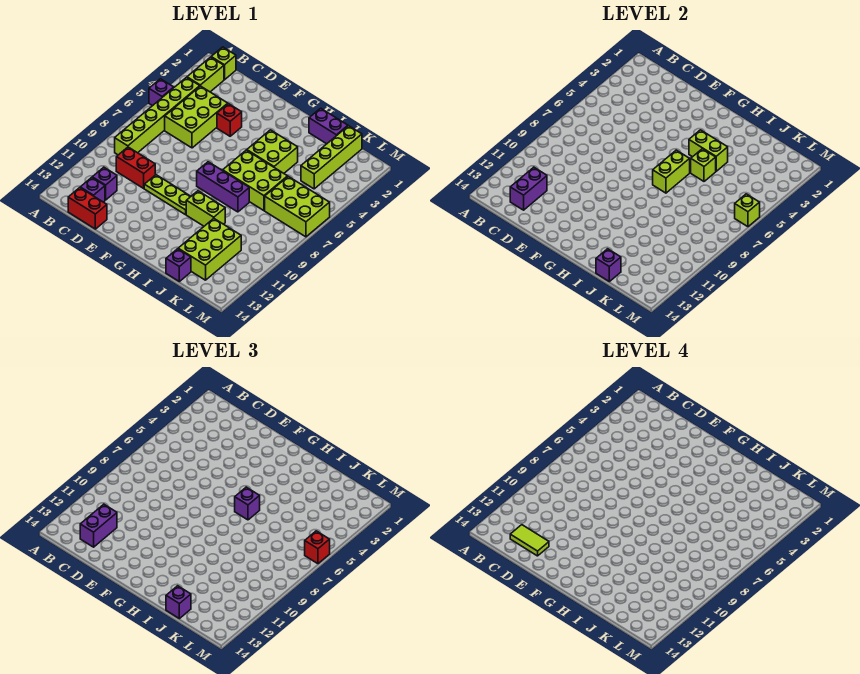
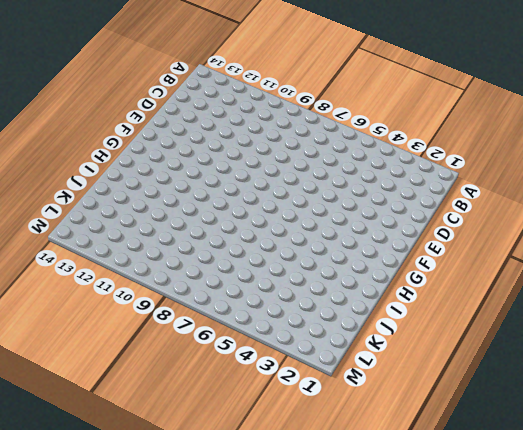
none -> purple brick A5 level 1
none -> lime brick B1 level 1
none -> lime brick B2:B3 level 1
none -> lime brick B4:B9 level 1

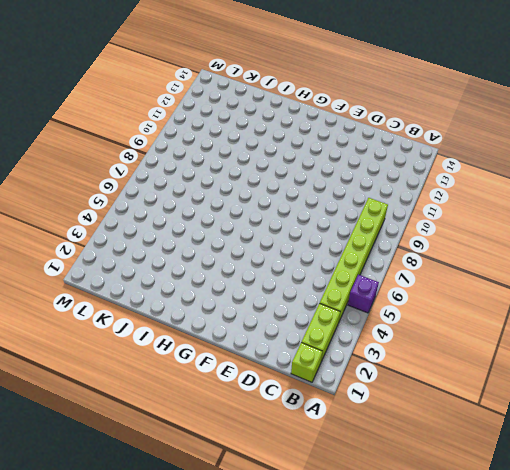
none -> lime brick C4:D6 level 1
none -> red brick C10:D10 level 1
none -> purple brick C12 level 1
none -> purple brick C13 level 1

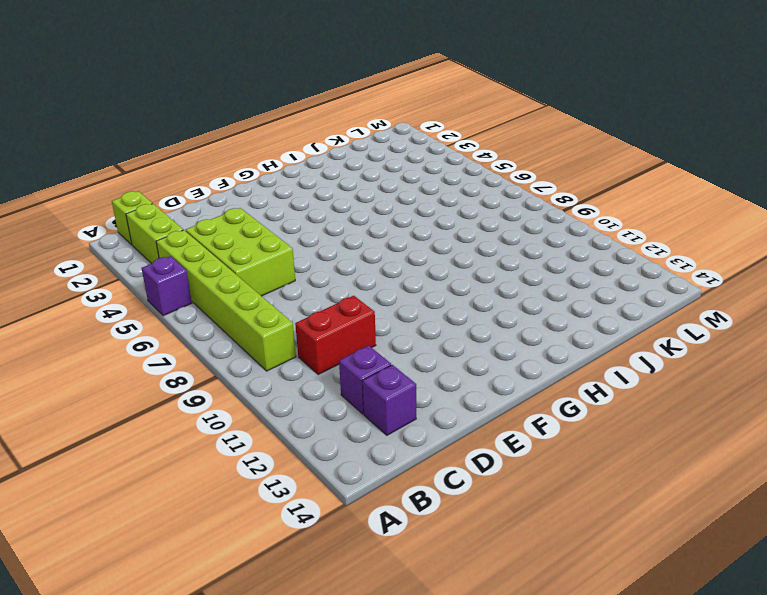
none -> red brick C14:D14 level 1
none -> red brick E4 level 1
none -> lime plate E10:G10 level 1
none -> purple brick G8:I8 level 1

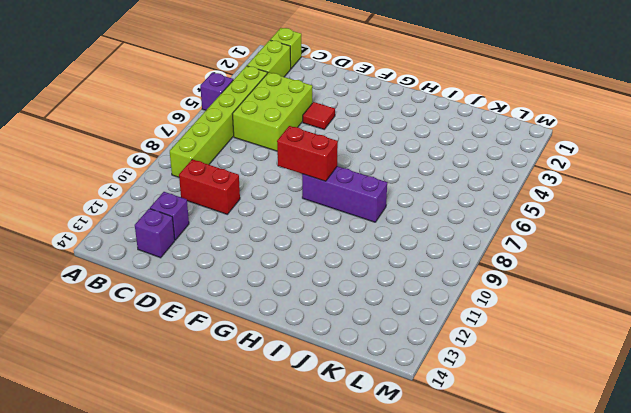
red tile E4 level 1 -> red brick E4 level 1
red brick F8:G8 level 2 -> red brick C14:D14 level 1
none -> lime plate E10:G10 level 1
none -> lime brick H4:I5 level 1
none -> lime brick H6:J7 level 1
none -> lime brick H10:I10 level 1

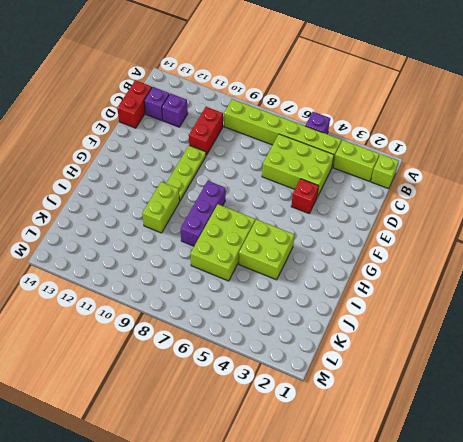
none -> purple brick I1:J1 level 1
none -> lime brick J11:K13 level 1
none -> purple brick J14 level 1
none -> lime brick K1:K4 level 1

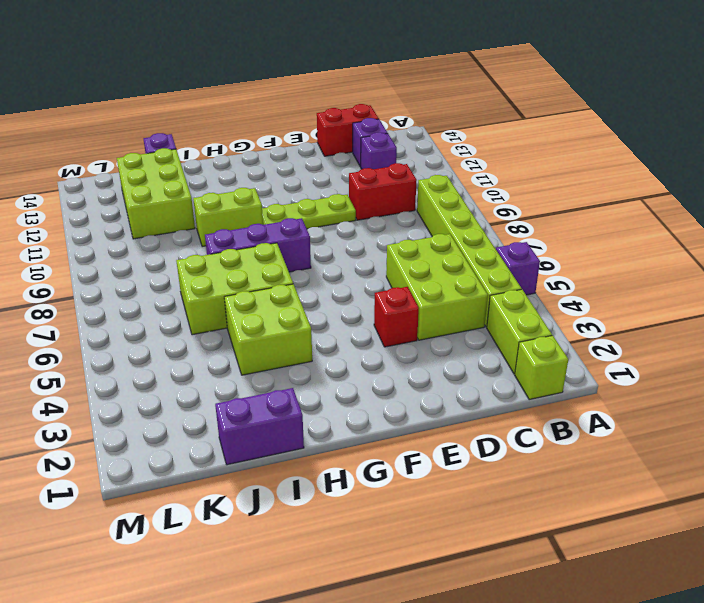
none -> lime brick K1:K4 level 1
none -> lime brick K6:M7 level 1
none -> purple brick C12:C13 level 2
none -> lime brick H4:I4 level 2

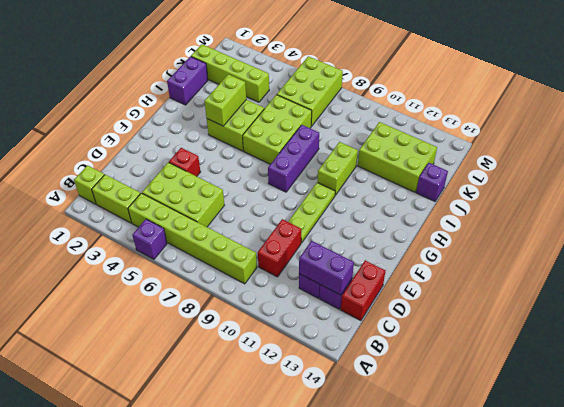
none -> lime brick H6:H7 level 2
none -> lime brick I5 level 2
none -> purple brick J14 level 2
none -> lime brick M6 level 2

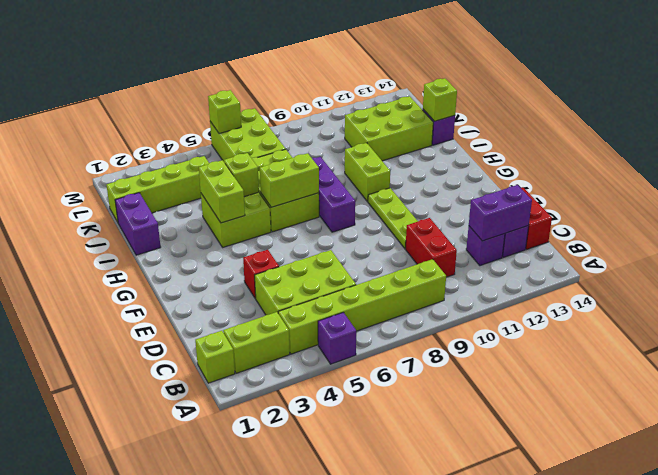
lime brick J14 level 2 -> purple brick J14 level 2
none -> purple brick C12:C13 level 3
none -> purple brick H6 level 3
none -> purple brick J14 level 3
none -> red brick M6 level 3

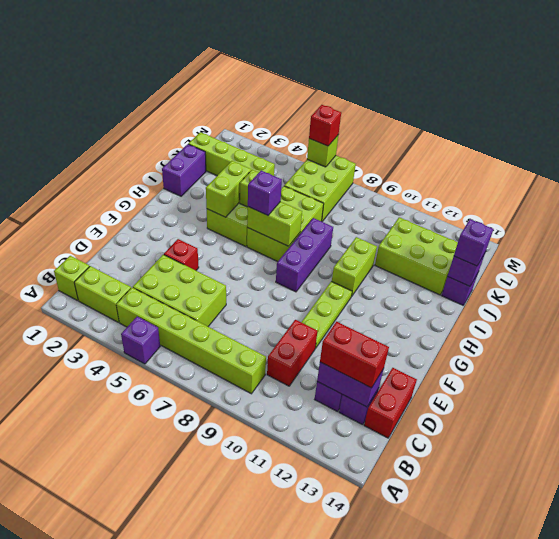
red brick C12:C13 level 3 -> purple brick C12:C13 level 3
none -> lime tile C13:D13 level 4

